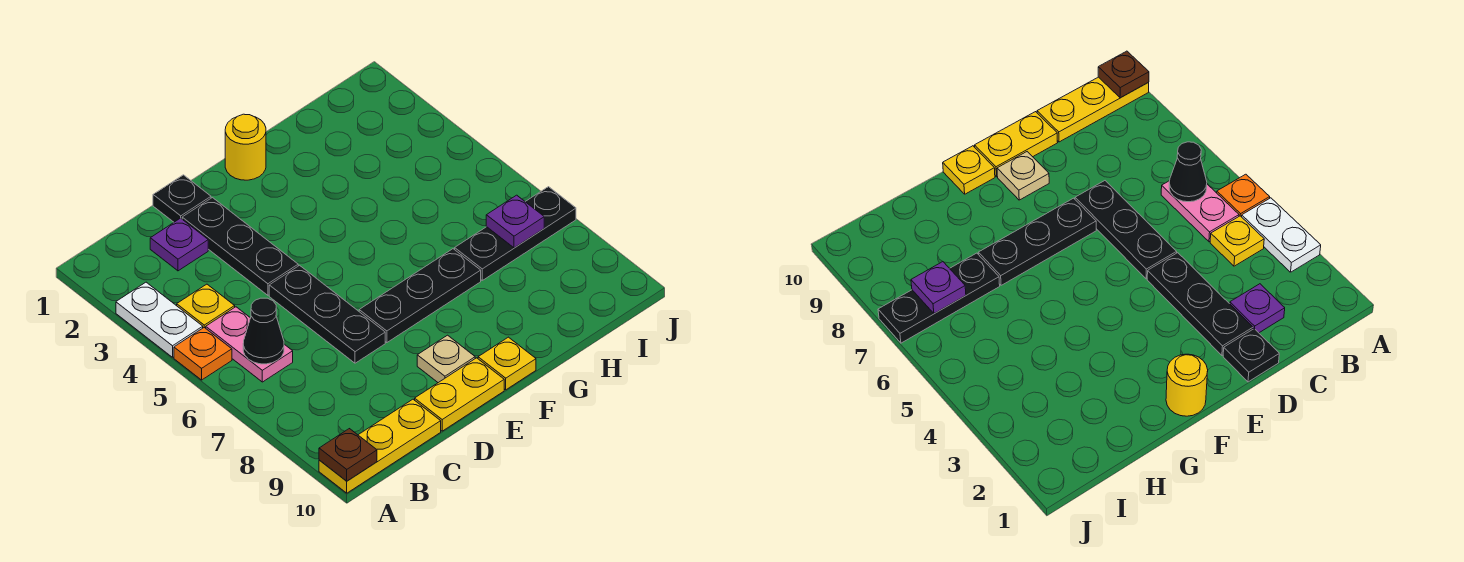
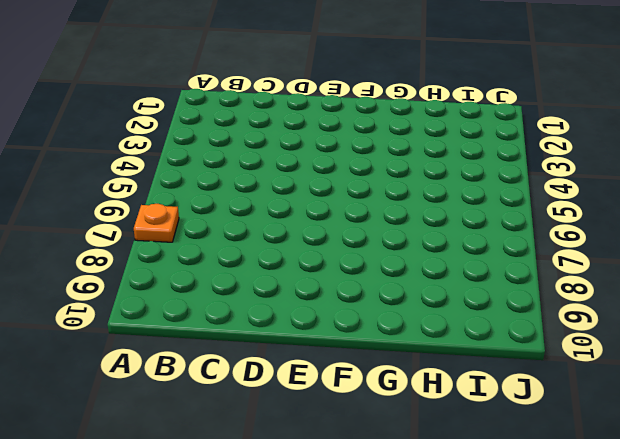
orange plate A7 level 1 -> orange plate A5 level 1
none -> white plate A3:A4 level 1
none -> yellow plate A10:C10 level 1
none -> yellow plate B4 level 1

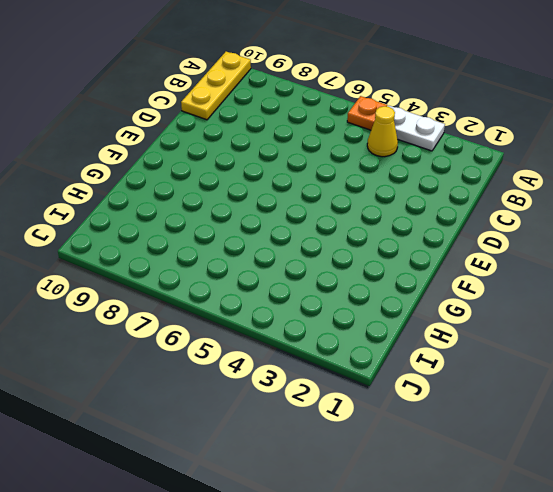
yellow cone B4 level 1 -> yellow plate B4 level 1
none -> pink plate B5:B6 level 1
none -> purple plate C2 level 1
none -> black plate D1 level 1

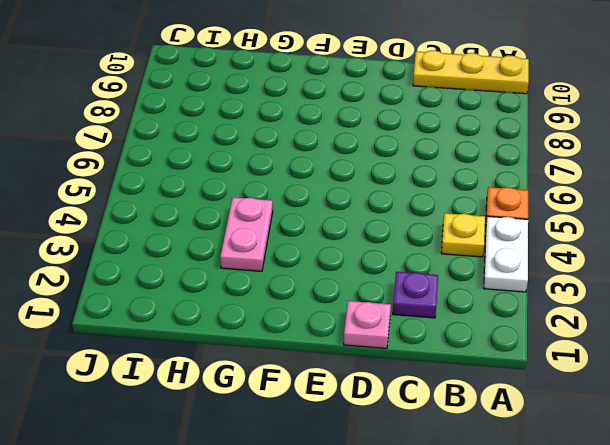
pink plate D1 level 1 -> black plate D1 level 1
pink plate G3:G4 level 1 -> pink plate B5:B6 level 1
none -> black plate D2:D4 level 1
none -> black plate D5:D7 level 1
none -> yellow plate D10:E10 level 1

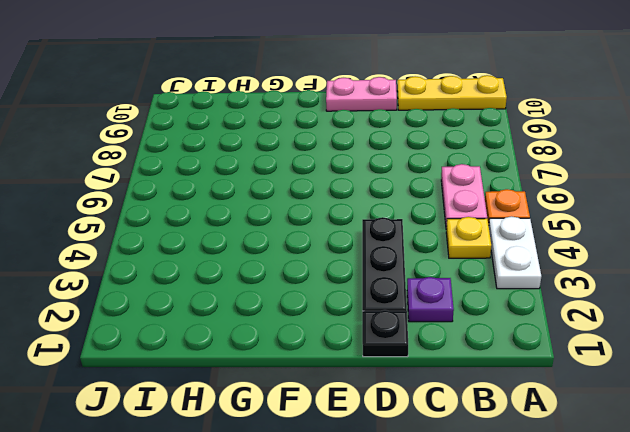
pink plate D10:E10 level 1 -> yellow plate D10:E10 level 1
none -> black plate D5:D7 level 1
none -> black plate E7:G7 level 1
none -> tan plate E9 level 1

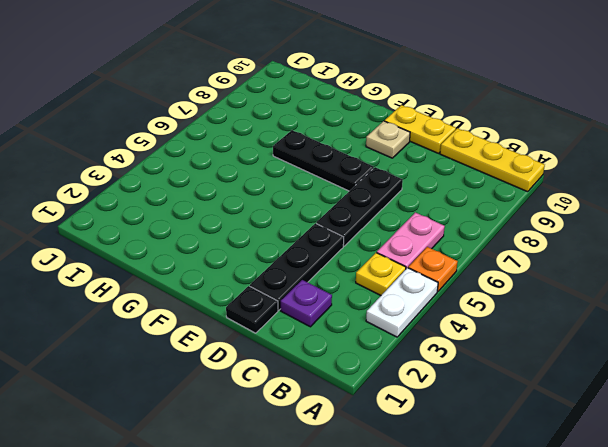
none -> yellow round brick F1 level 1
none -> yellow plate F10 level 1
none -> black plate H7:J7 level 1

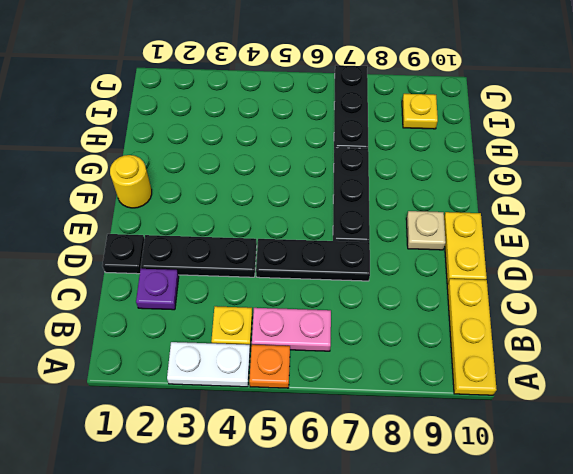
yellow plate I9 level 1 -> yellow plate F10 level 1
none -> brown plate A10 level 2
none -> black cone B6 level 2
none -> purple plate I7 level 2

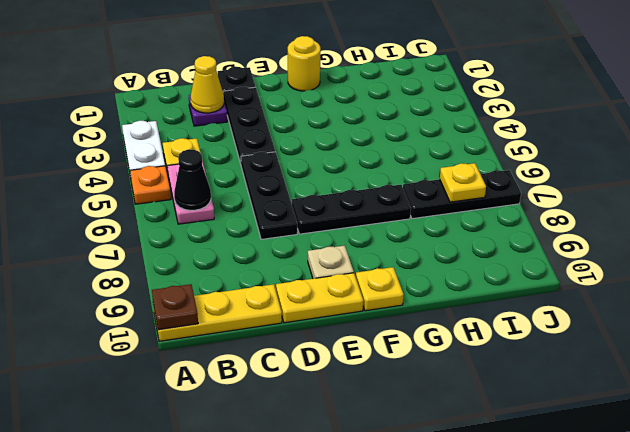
yellow cone C2 level 2 -> none
yellow plate I7 level 2 -> purple plate I7 level 2

